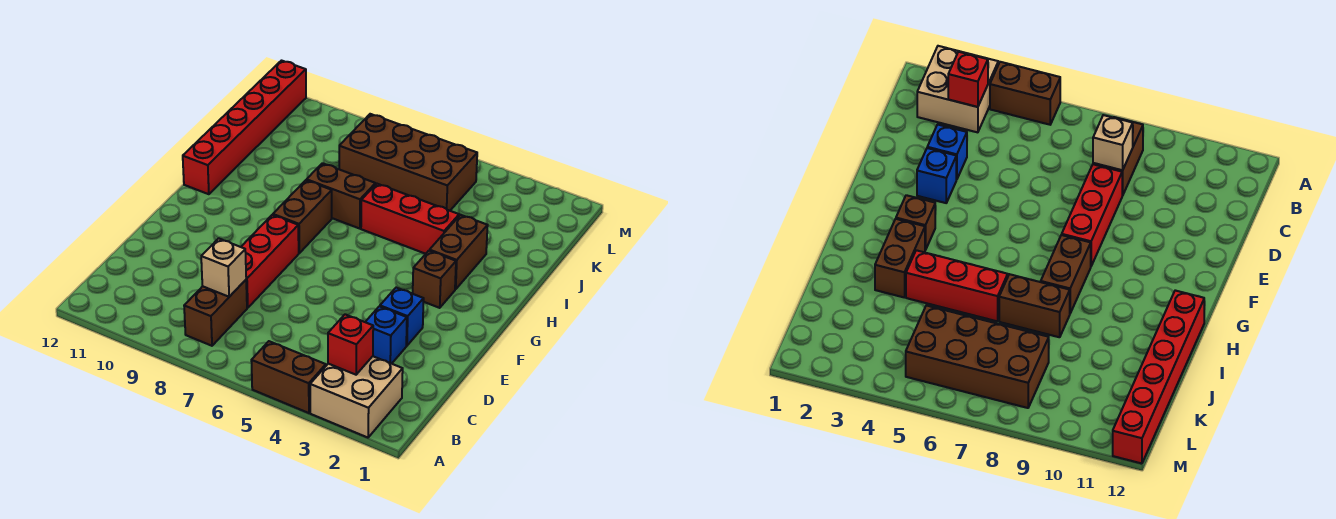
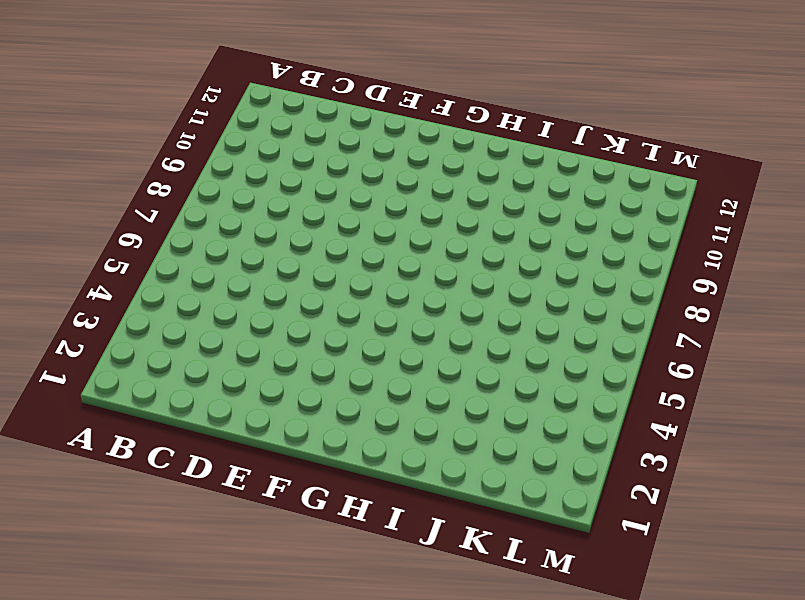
none -> tan brick A2:B3 level 1
none -> brown brick A4:A5 level 1
none -> brown brick B8:C8 level 1

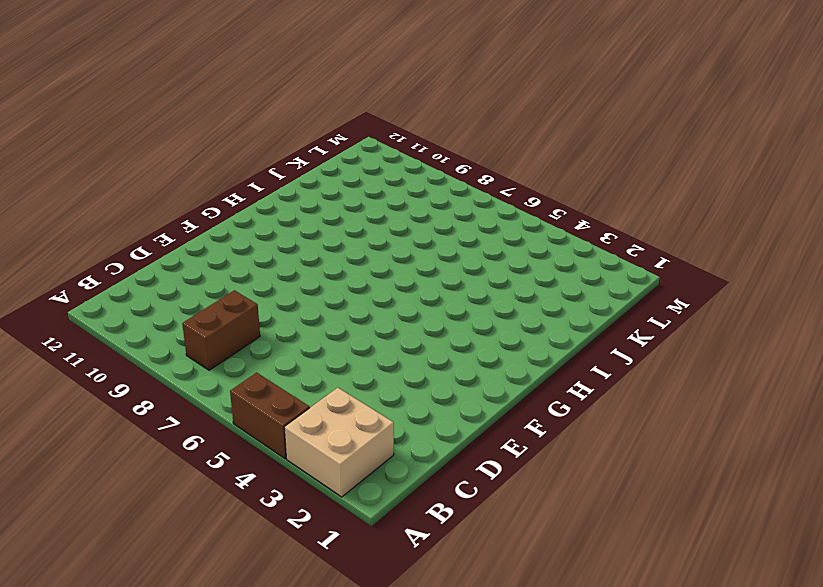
none -> blue brick D3 level 1
none -> red brick D8:F8 level 1
none -> blue brick E3 level 1

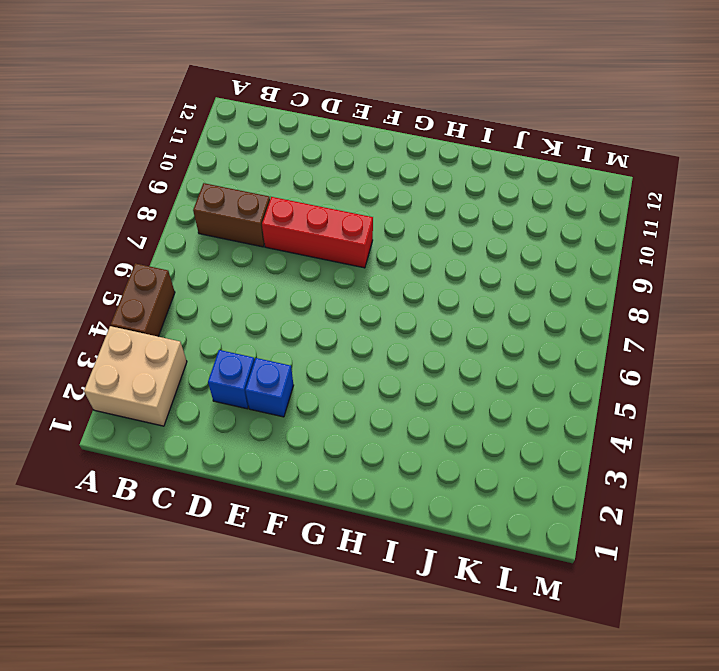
none -> brown brick G3 level 1
none -> brown brick G8:H8 level 1
none -> brown brick H3:I3 level 1

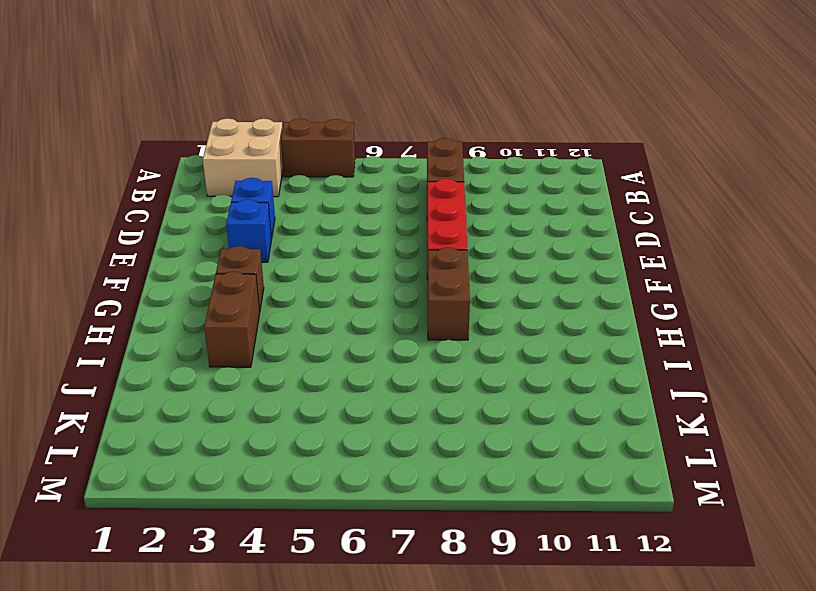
none -> red brick H12:M12 level 1
none -> red brick I4:I6 level 1
none -> brown brick I7:I8 level 1

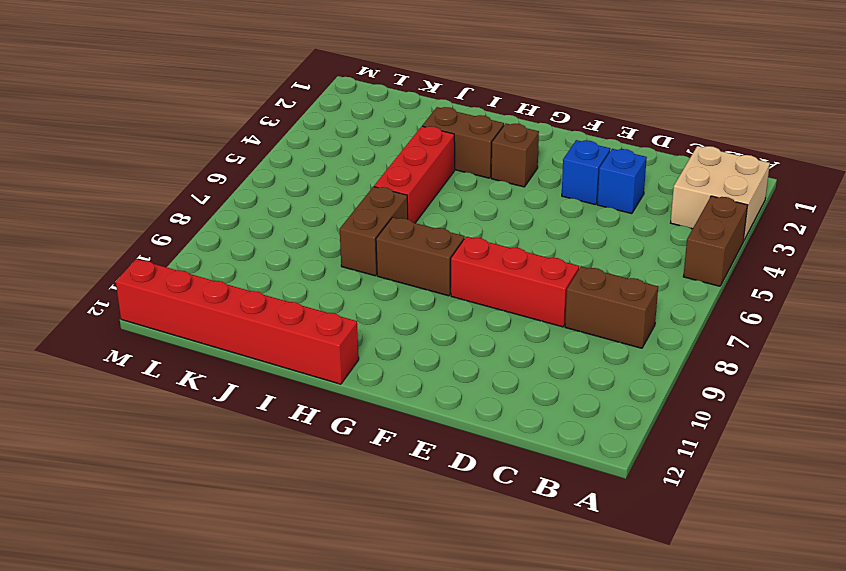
none -> brown brick K5:L8 level 1
none -> red brick B3 level 2
none -> tan brick C8 level 2

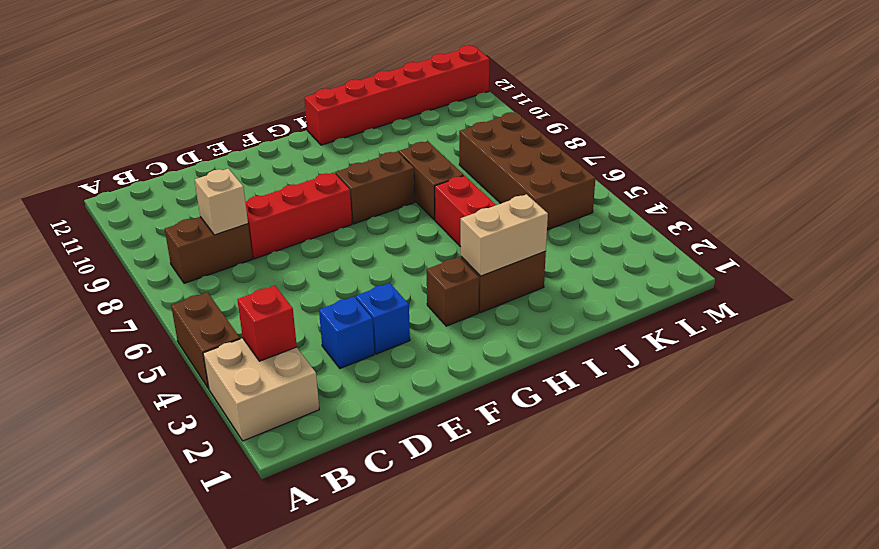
tan brick H3:I3 level 2 -> none

